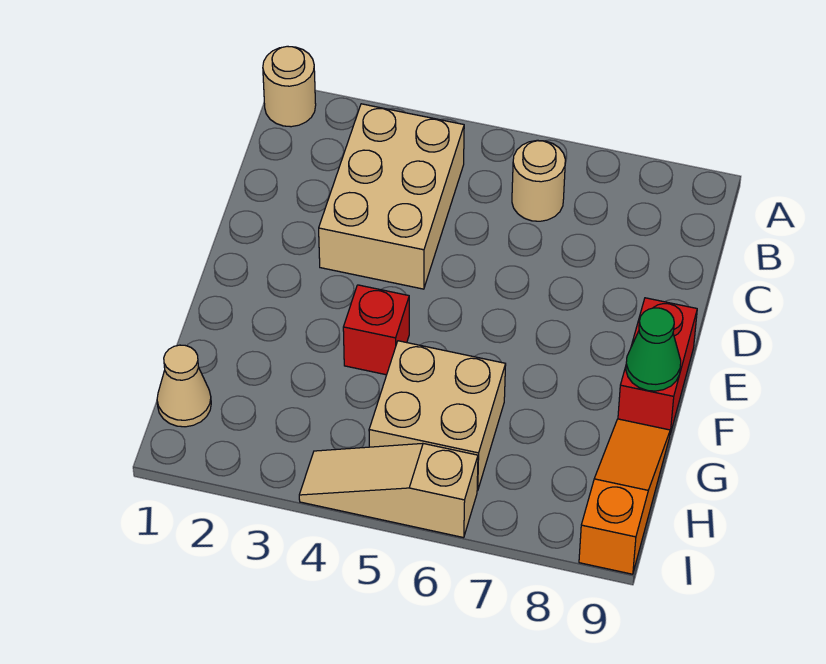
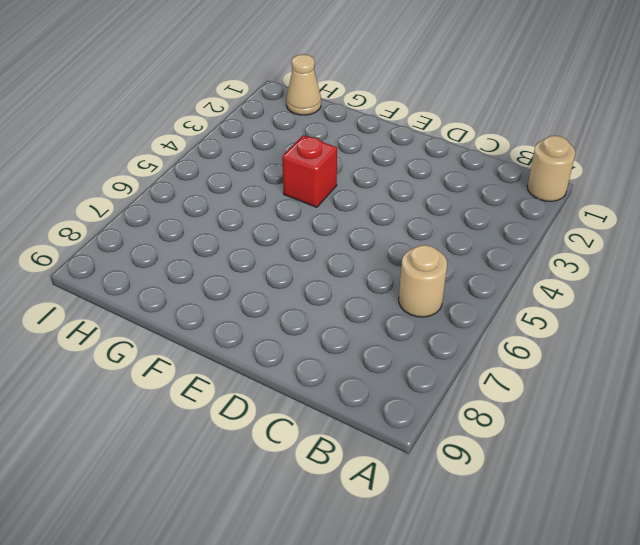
none -> tan brick B3:D4 level 1
none -> red brick E9:F9 level 1

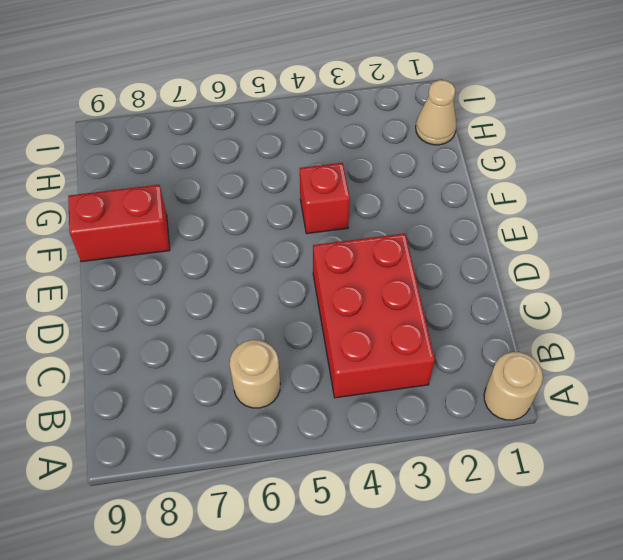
red brick B3:D4 level 1 -> tan brick B3:D4 level 1
red brick F8:F9 level 1 -> red brick E9:F9 level 1
none -> tan brick G5:H6 level 1
none -> orange slope G9:I9 level 1 top I

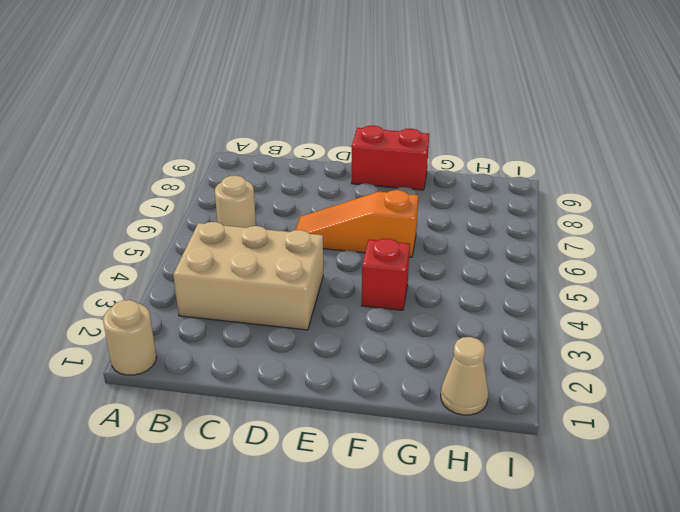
orange slope D6:F6 level 1 top F -> orange slope G9:I9 level 1 top I
none -> tan brick G5:H6 level 1
none -> tan slope I4:I6 level 1 top 6

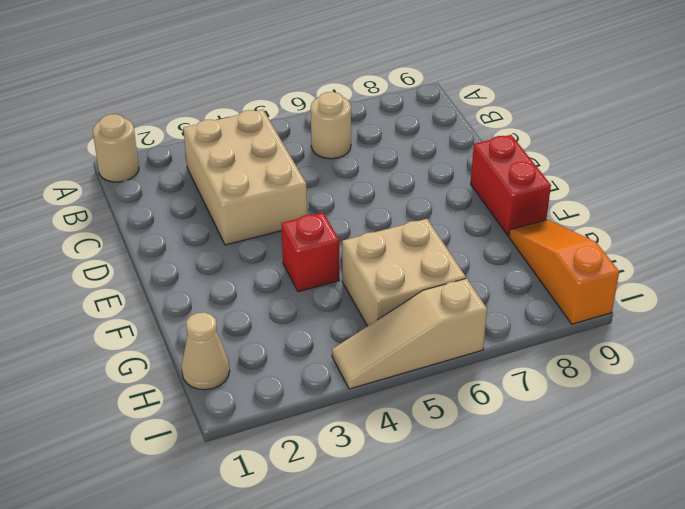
none -> green cone F9 level 2

